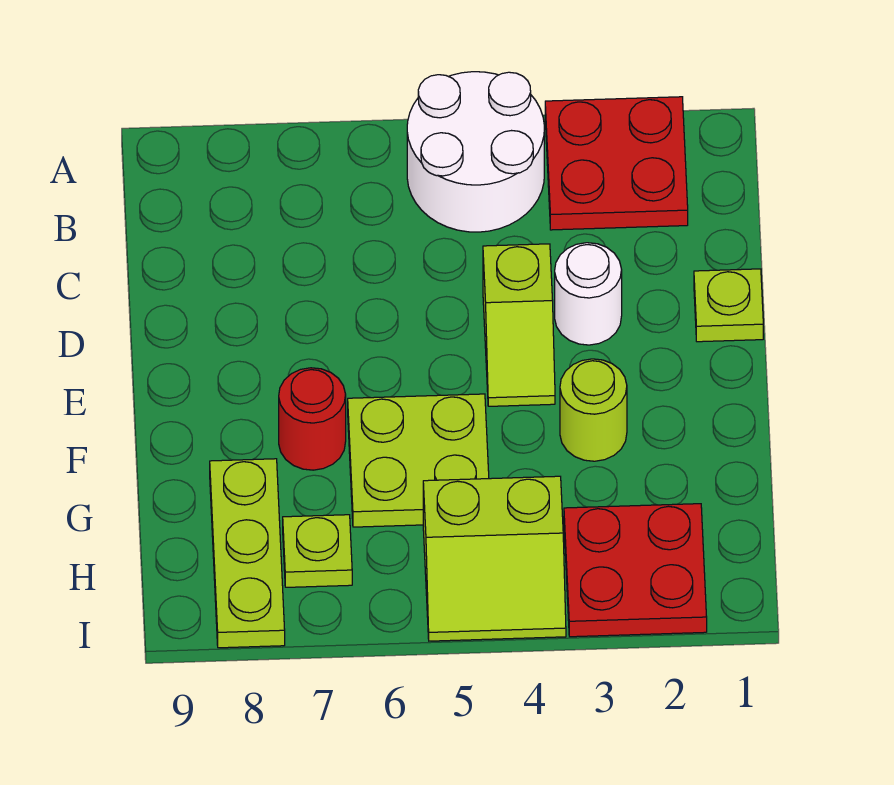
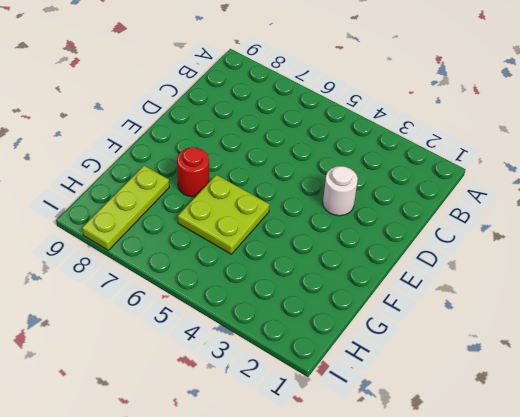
none -> red plate A2:B3 level 1
none -> white round brick A4:B5 level 1
none -> lime plate D1 level 1

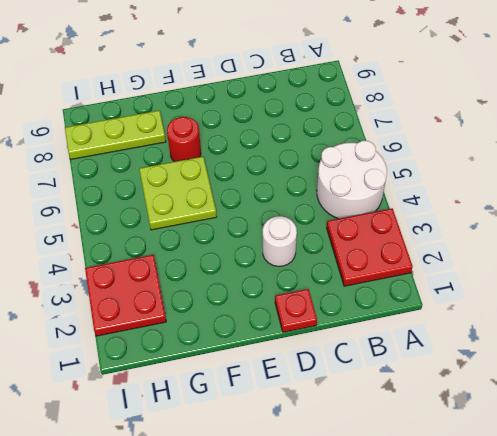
red plate D1 level 1 -> lime plate D1 level 1
none -> lime slope D4:E4 level 1 top D
none -> lime round brick F3 level 1
none -> lime slope H4:I5 level 1 top H

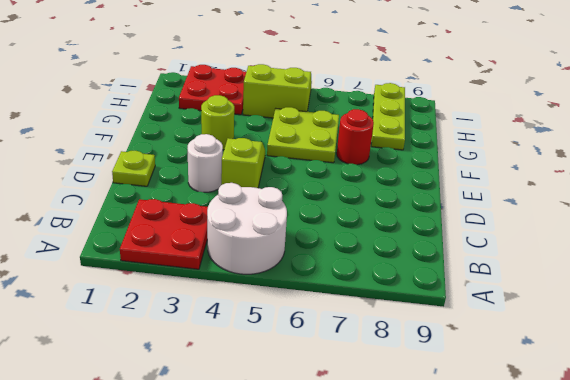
none -> lime plate H7 level 1

